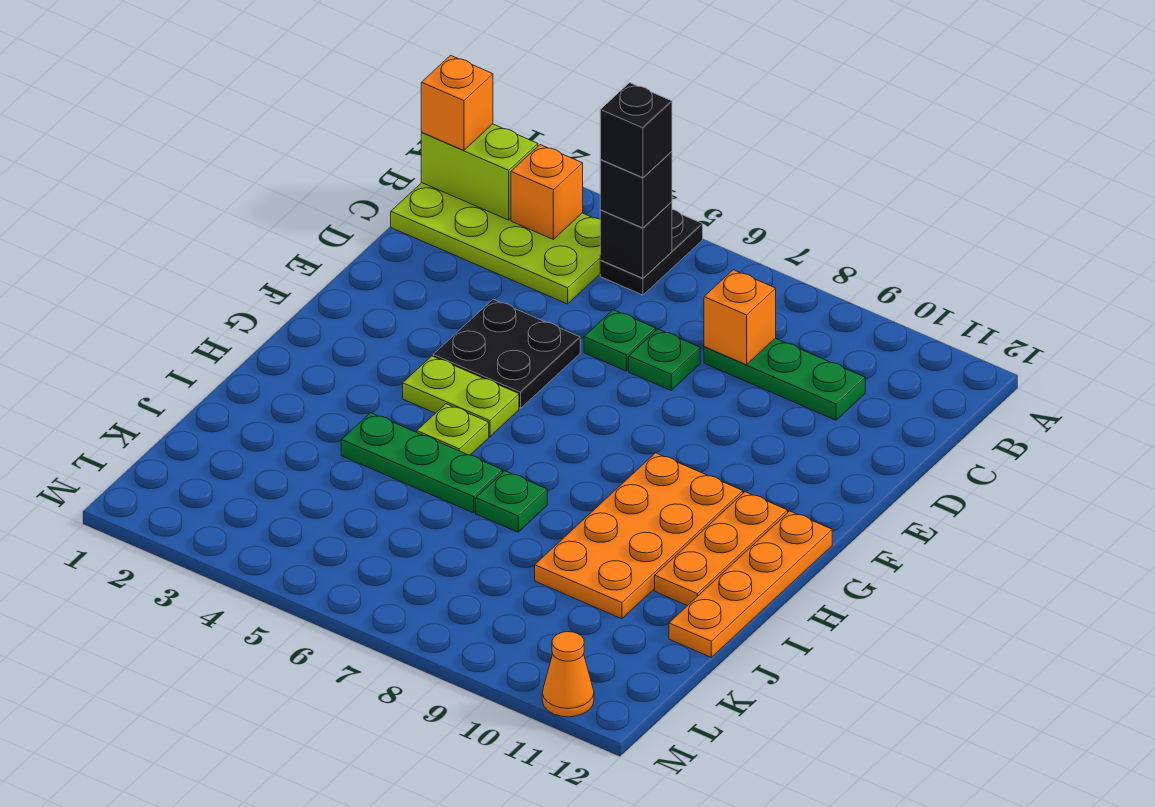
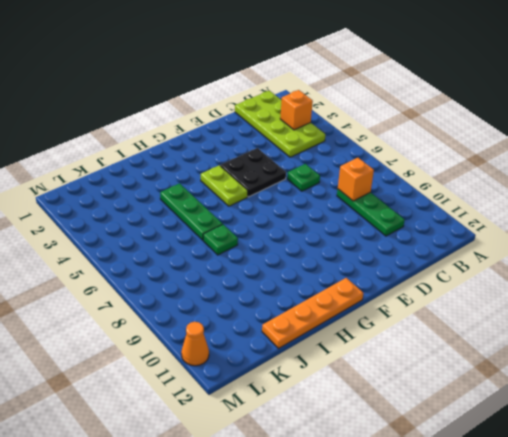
none -> black plate A5:B5 level 1
none -> green plate D7 level 1
none -> orange plate G9:J10 level 1

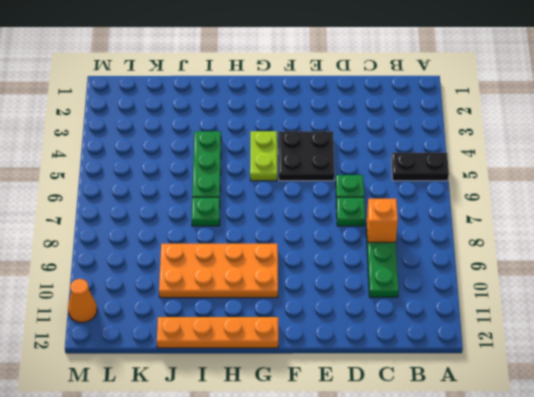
none -> lime plate B1:C4 level 1
none -> orange plate G11:I11 level 1
none -> lime plate H5 level 1

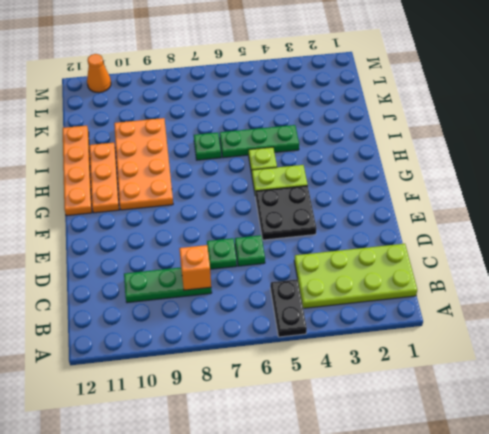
none -> lime brick B1:B2 level 2
none -> orange brick B3 level 2
none -> black brick B5 level 2

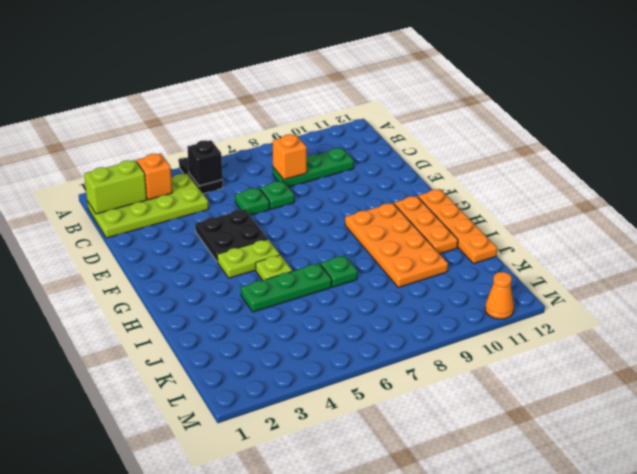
none -> orange brick B1 level 3
none -> black brick B5 level 3
none -> black brick B5 level 4

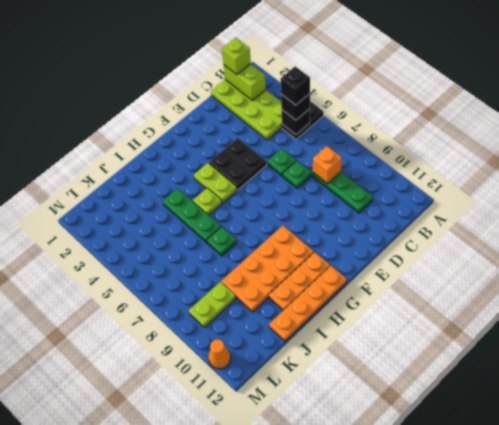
lime brick B1 level 3 -> orange brick B1 level 3
lime plate K9:L9 level 1 -> none
none -> orange brick B3 level 2

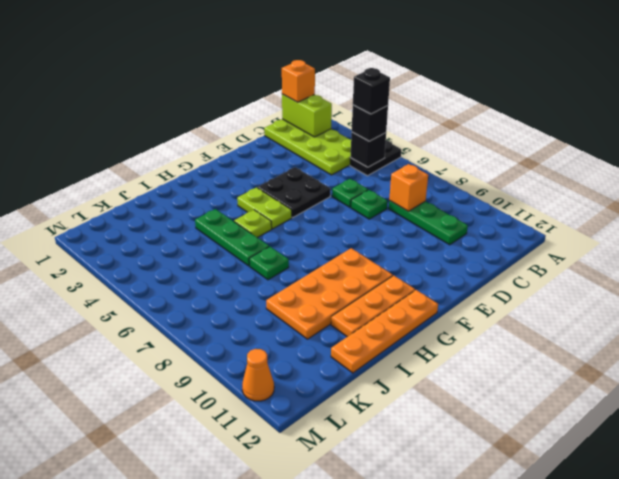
none -> orange brick B3 level 2

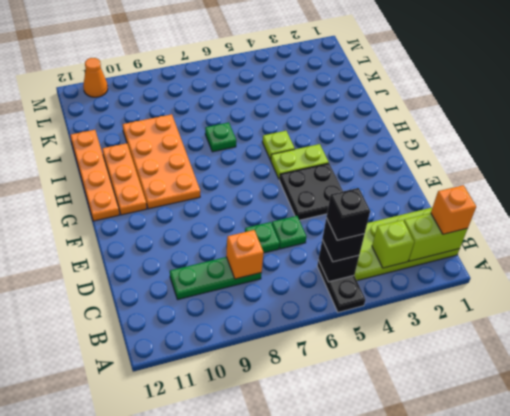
lime brick B3 level 2 -> orange brick B3 level 2
none -> green plate I4:I6 level 1

